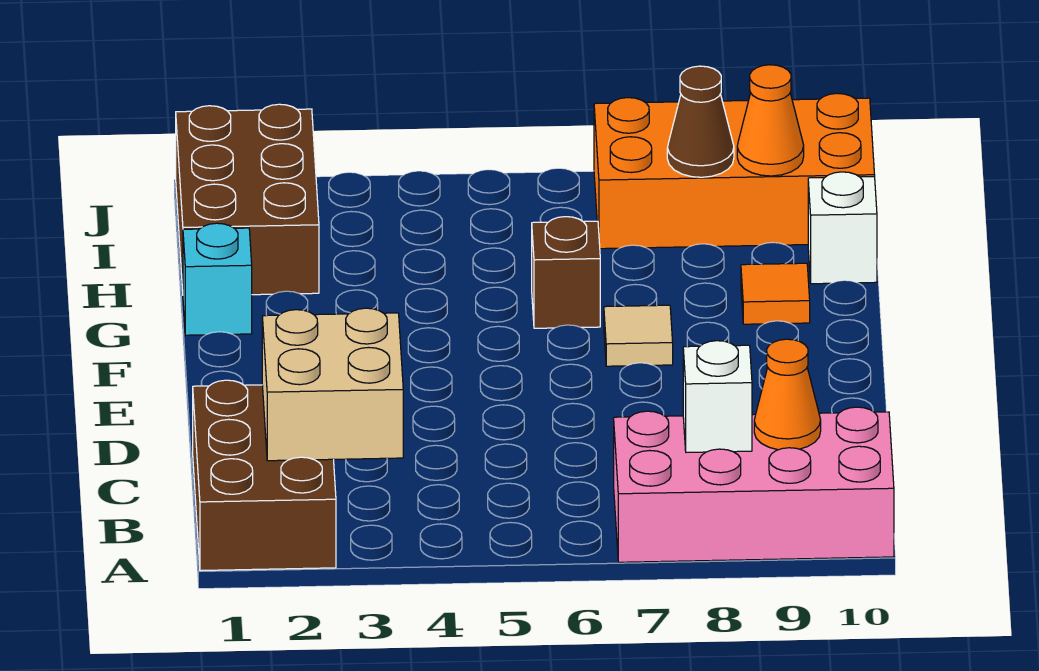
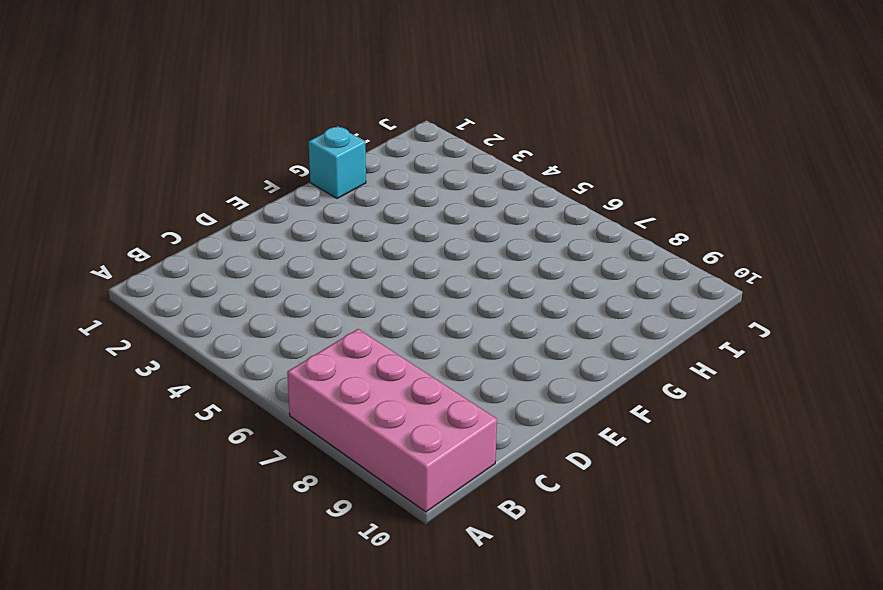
none -> brown brick A1:C2 level 1
none -> tan tile F7 level 1
none -> brown brick G6 level 1

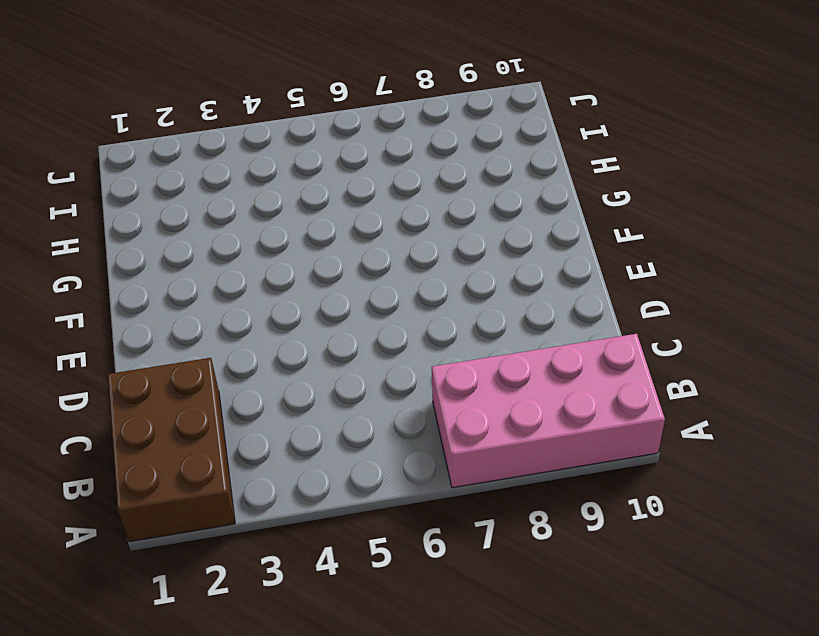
none -> tan tile F7 level 1
none -> cyan brick G1 level 1
none -> brown brick G6 level 1

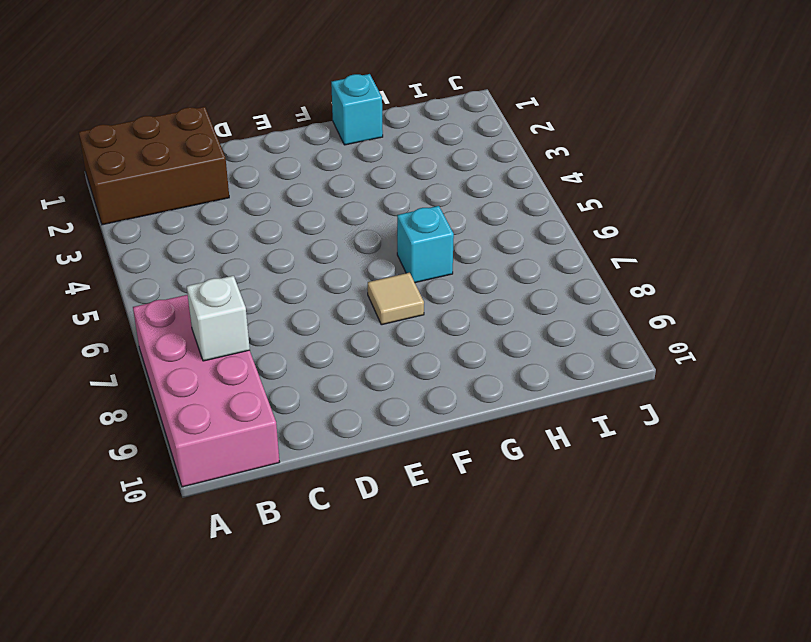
cyan brick G6 level 1 -> brown brick G6 level 1
none -> orange tile G9 level 1
none -> brown brick H1:J2 level 1
none -> white brick H10 level 1

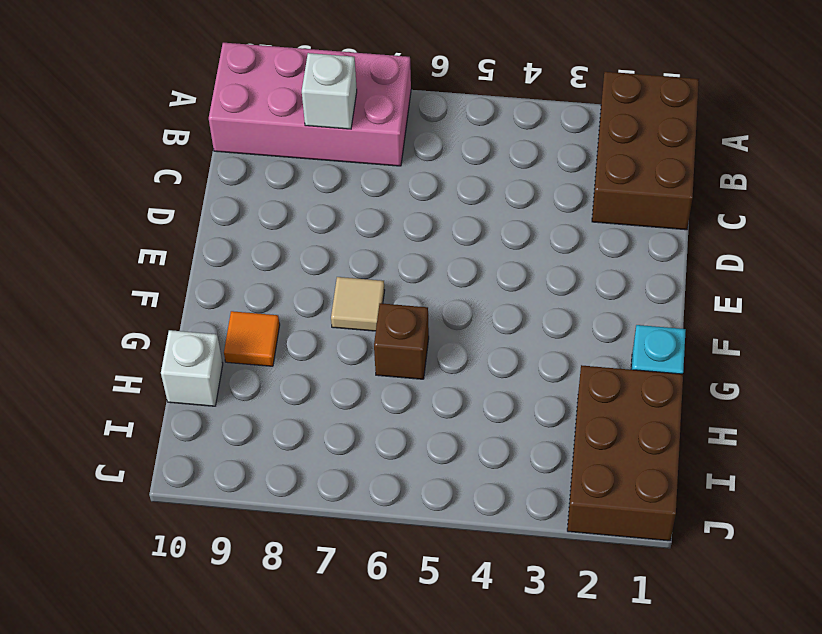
none -> orange brick I7:J10 level 1
none -> tan brick B2:C3 level 2
none -> orange cone B9 level 2

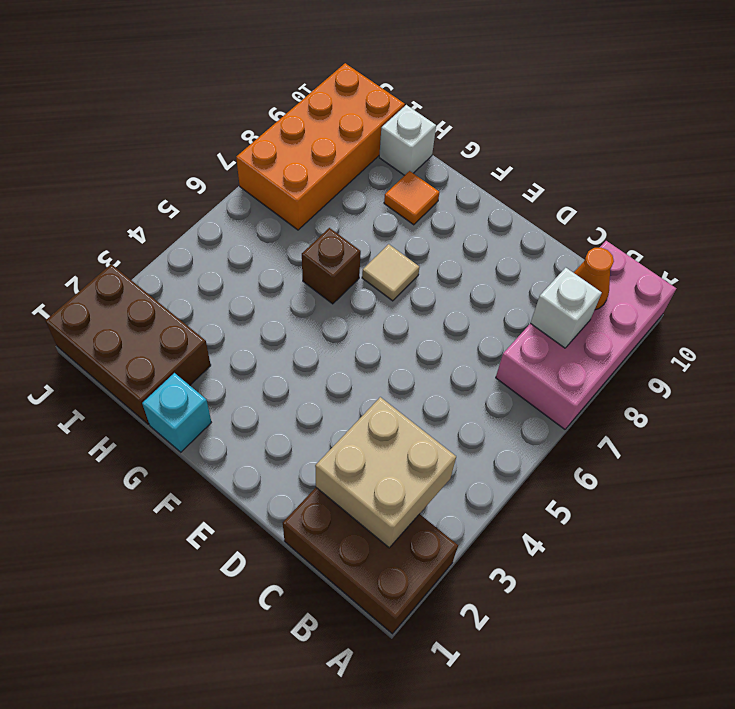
none -> brown cone I8 level 2
none -> orange cone I9 level 2

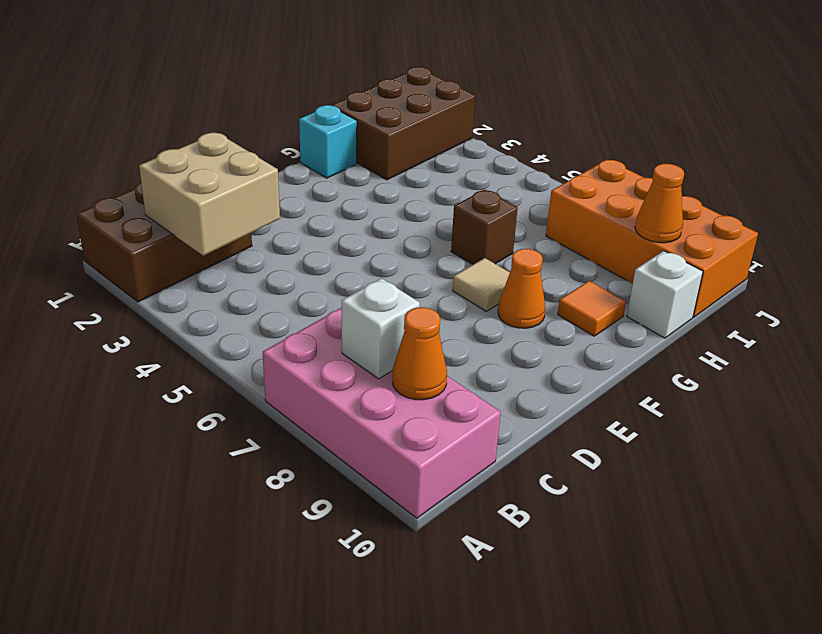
orange cone F8 level 1 -> none
none -> brown cone I8 level 2

